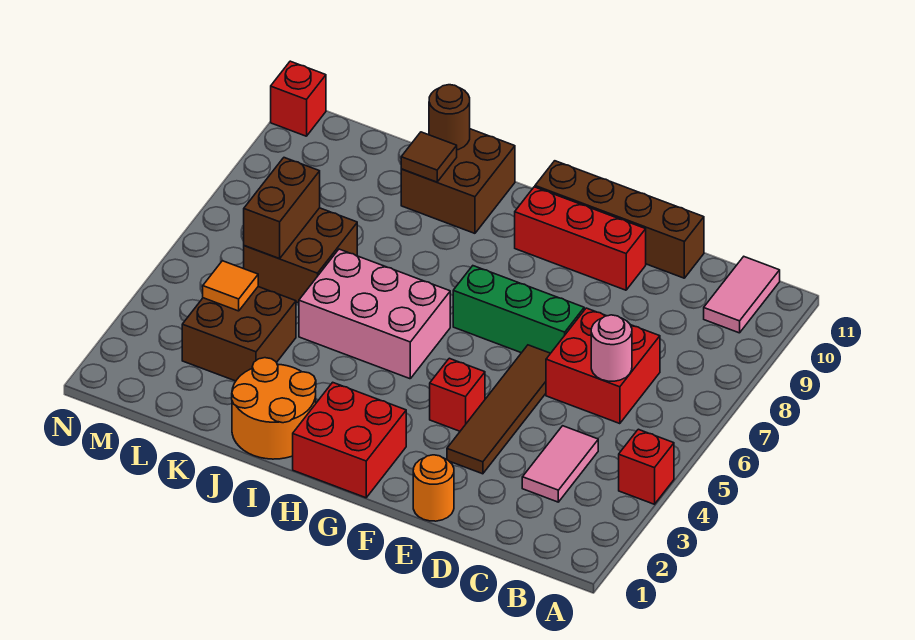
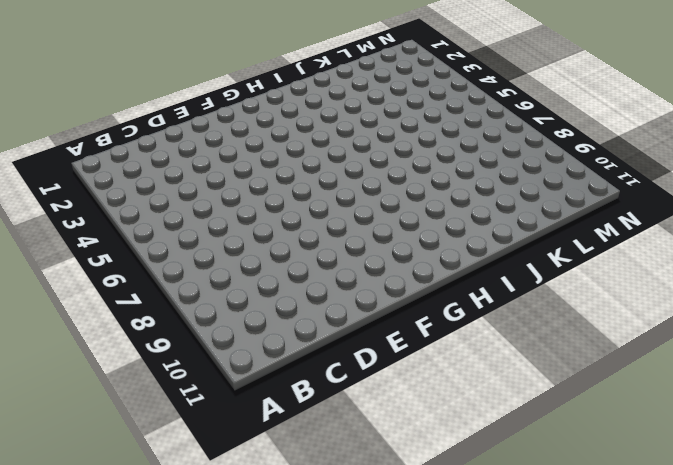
none -> red brick A4 level 1
none -> pink tile B10:B11 level 1
none -> pink tile C3:C4 level 1

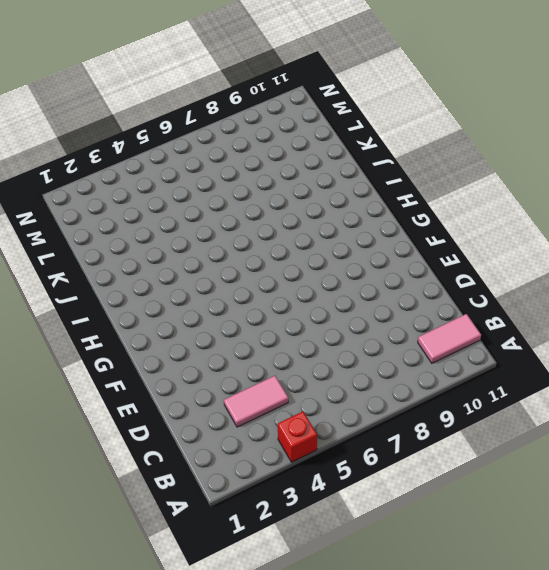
none -> red brick C6:D7 level 1
none -> brown brick D11:G11 level 1
none -> orange round brick E1 level 1

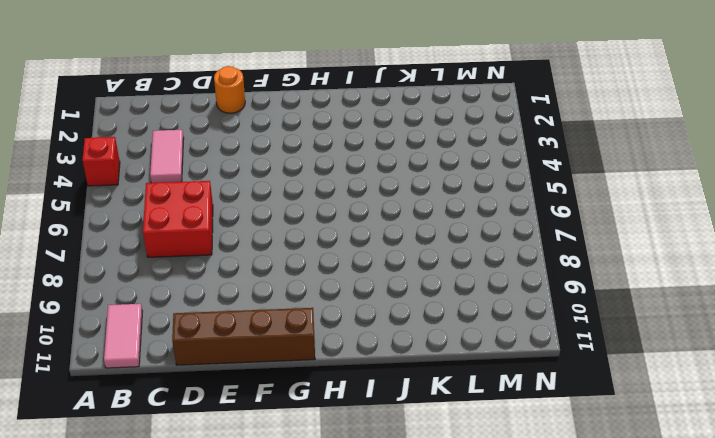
none -> brown tile E3:E6 level 1
none -> green brick E7:G7 level 1
none -> red brick E10:G10 level 1

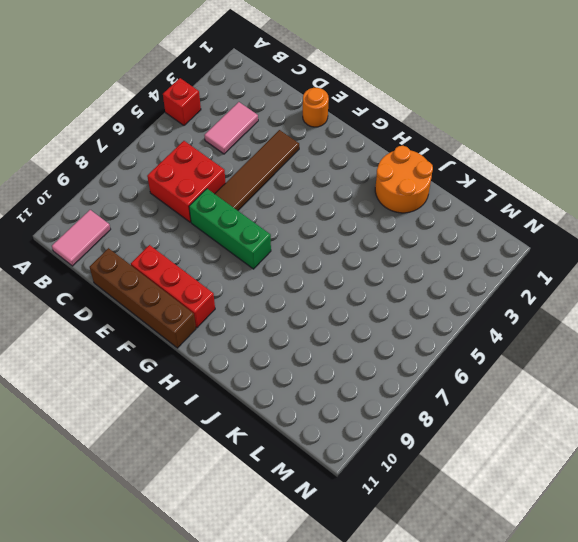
none -> red brick F4 level 1
none -> red brick G1:H2 level 1
none -> pink brick H5:J6 level 1

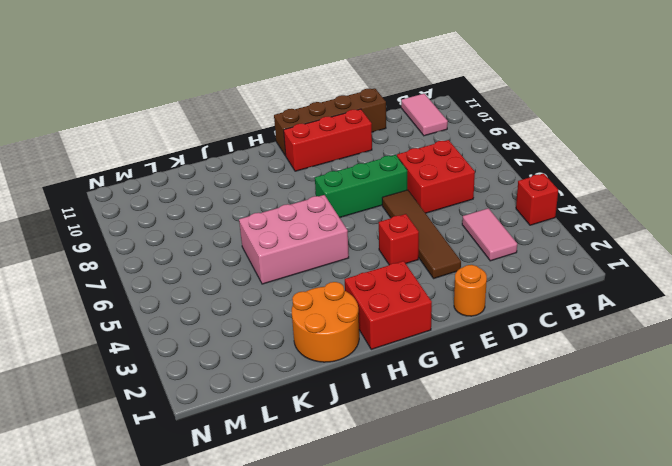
none -> brown brick I10:J11 level 1
none -> brown brick K3:L4 level 1
none -> brown brick K6:L7 level 1

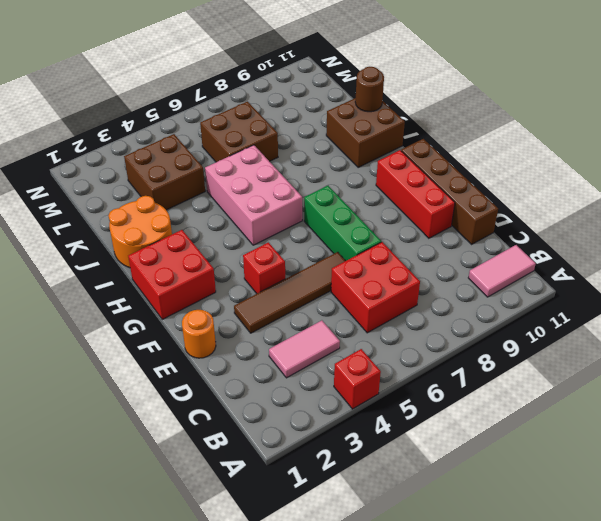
none -> red brick N11 level 1
none -> pink round brick C6 level 2
none -> brown tile J10 level 2

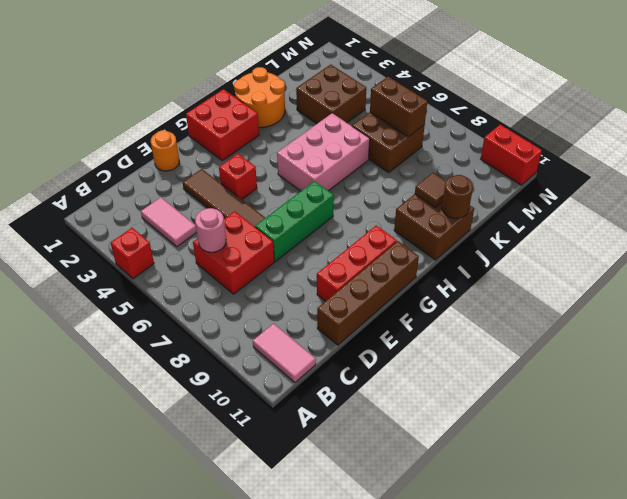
red brick N10:N11 level 1 -> red brick N11 level 1
none -> orange tile L4 level 2

